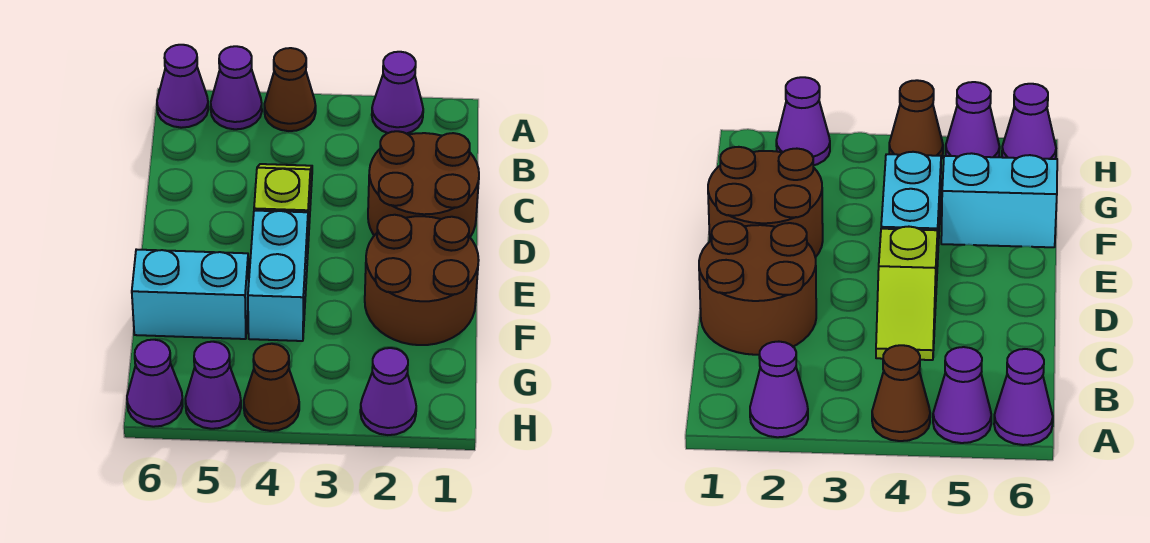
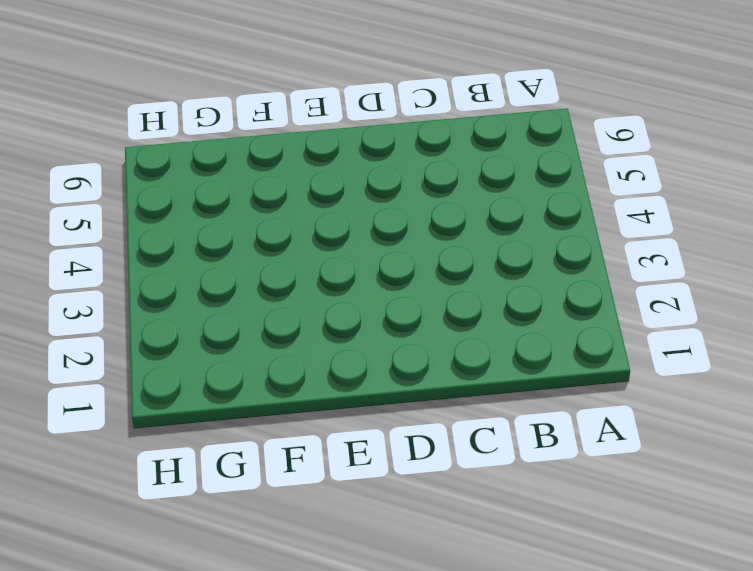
none -> purple cone A2 level 1
none -> brown cone A4 level 1
none -> purple cone A5 level 1

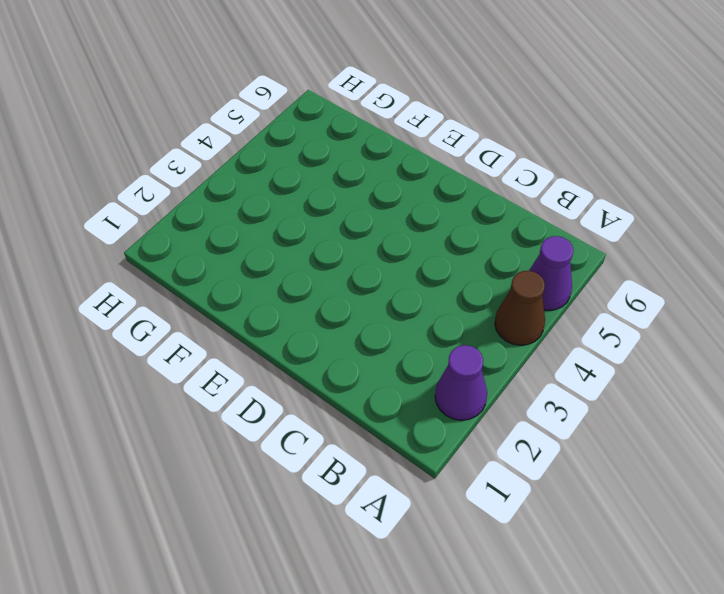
none -> purple cone A6 level 1
none -> brown round brick C1:D2 level 1
none -> lime slope C4:D4 level 1 top D

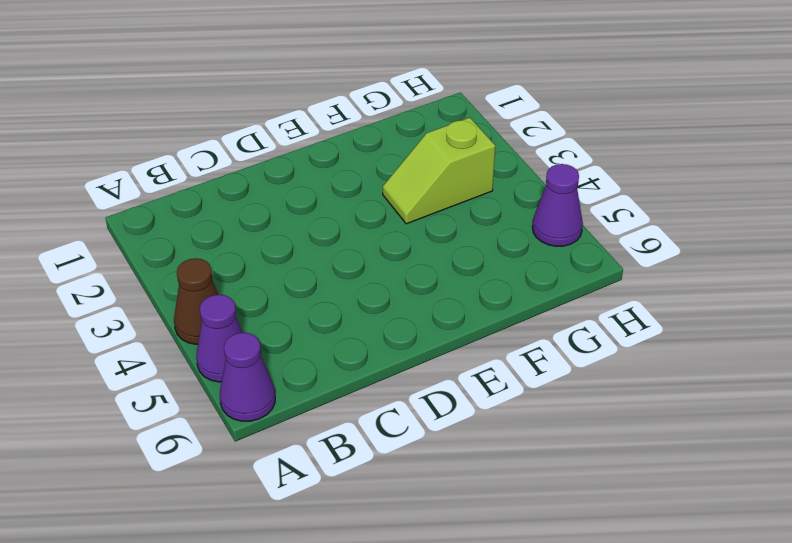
lime slope F3:G3 level 1 top G -> lime slope C4:D4 level 1 top D
none -> purple cone A2 level 1
none -> brown round brick C1:D2 level 1
none -> brown round brick E1:F2 level 1

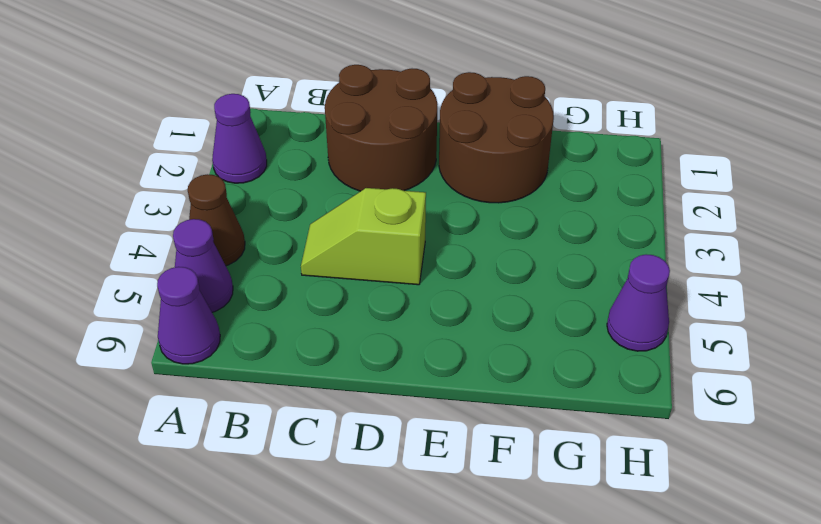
none -> cyan brick E4:F4 level 1
none -> cyan brick F5:F6 level 1
none -> purple cone H2 level 1

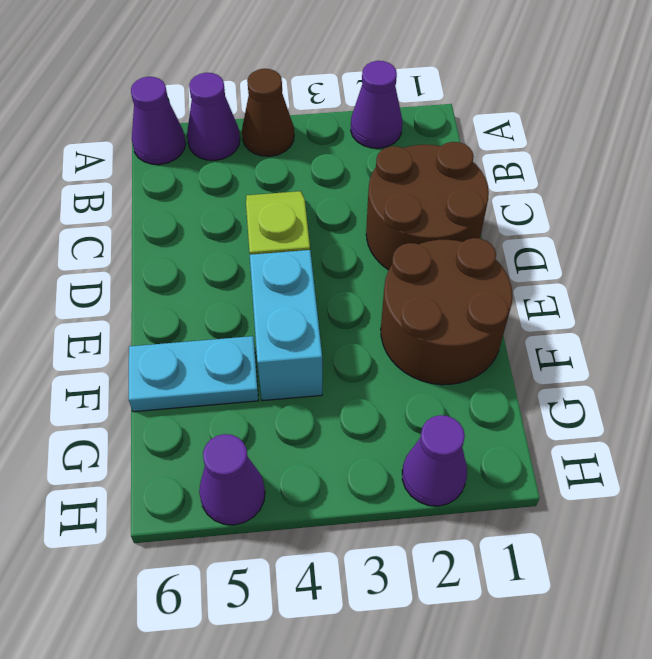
cyan plate F5:F6 level 1 -> cyan brick F5:F6 level 1
none -> brown cone H4 level 1
none -> purple cone H6 level 1

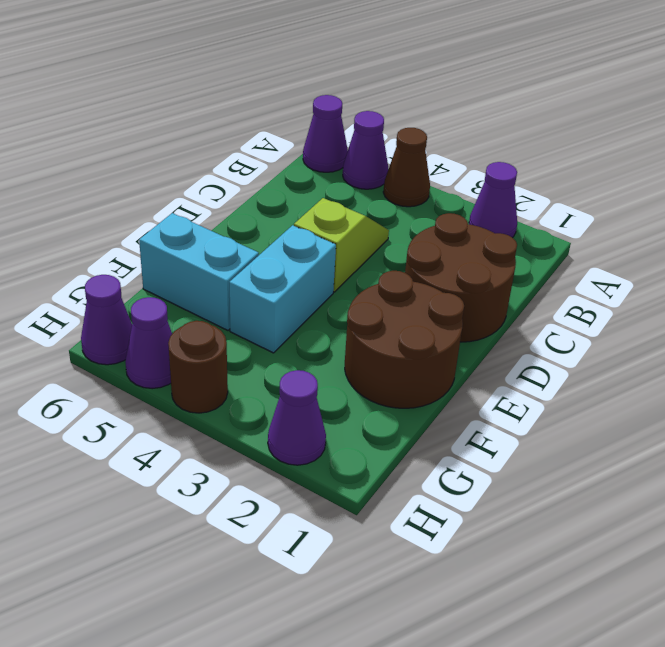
brown round brick H4 level 1 -> brown cone H4 level 1

